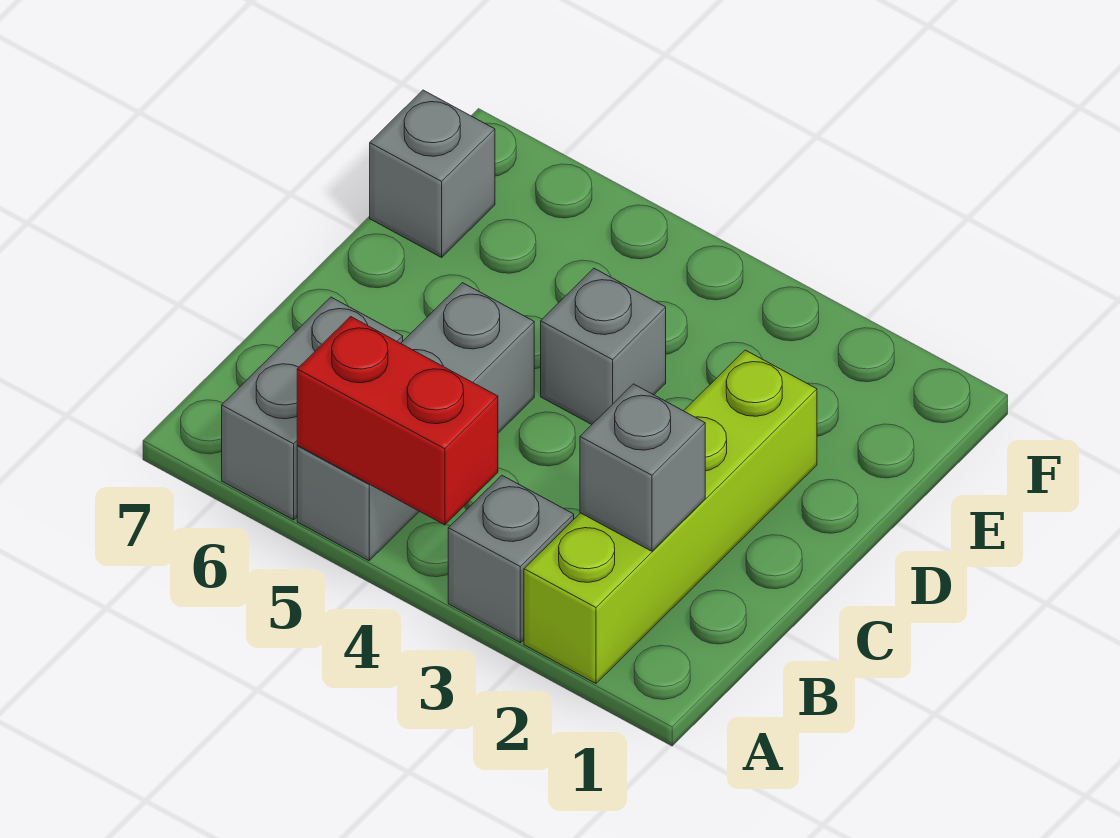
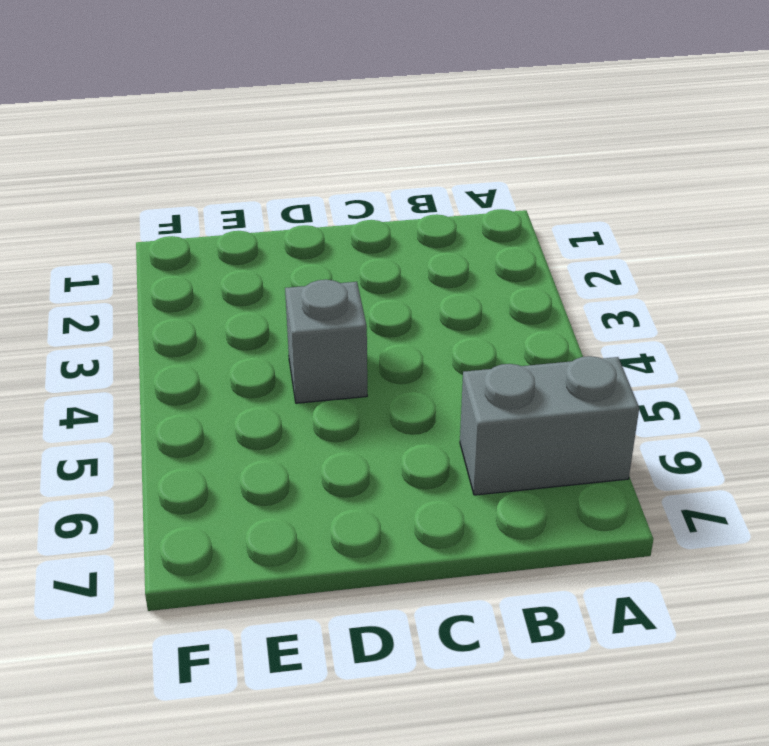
none -> lime brick A2:D2 level 1
none -> grey brick A3 level 1

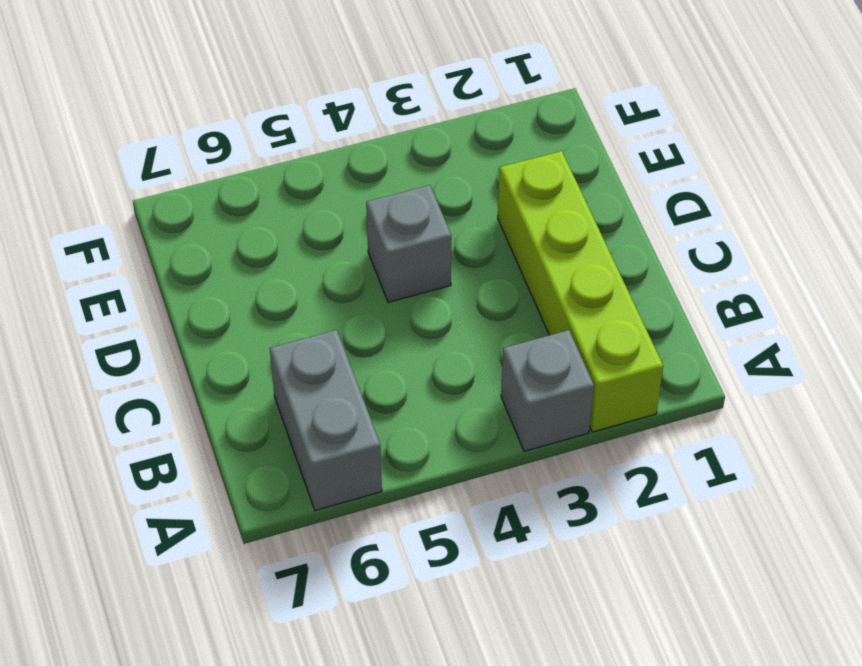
none -> grey brick A5:C5 level 1
none -> grey brick E7 level 1

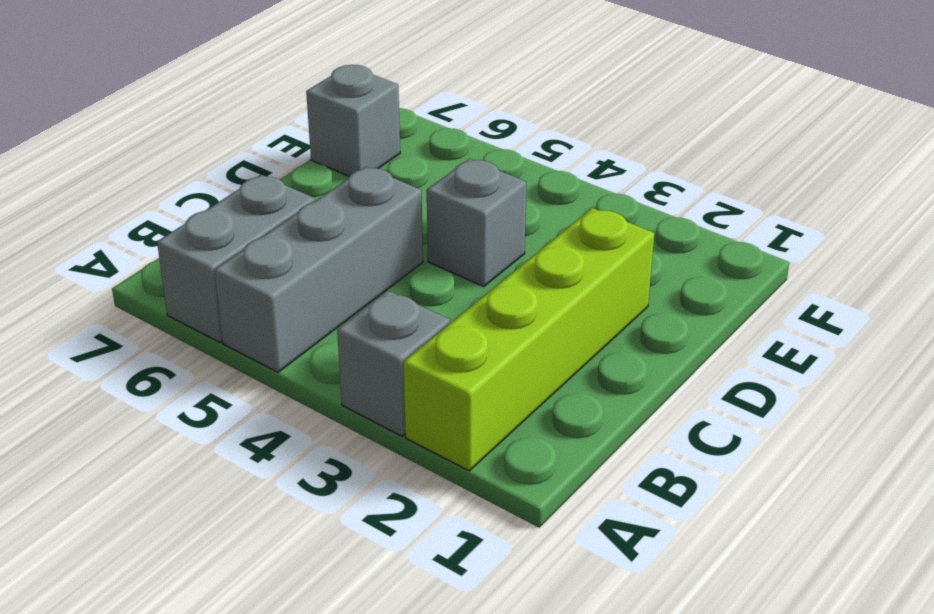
none -> red brick A4:A5 level 2
none -> grey brick B2 level 2

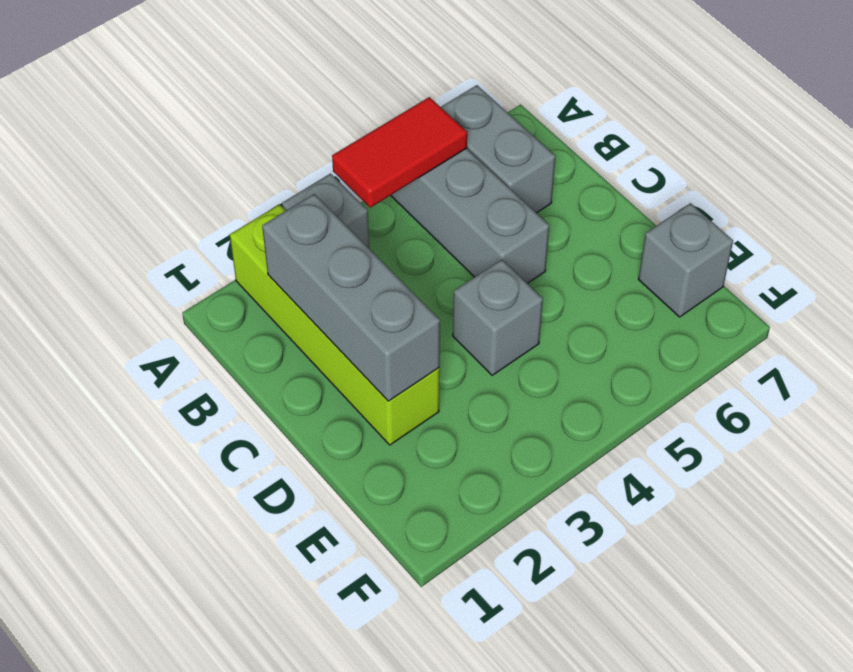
red tile A4:A5 level 2 -> red brick A4:A5 level 2
grey brick B2:D2 level 2 -> grey brick B2 level 2

